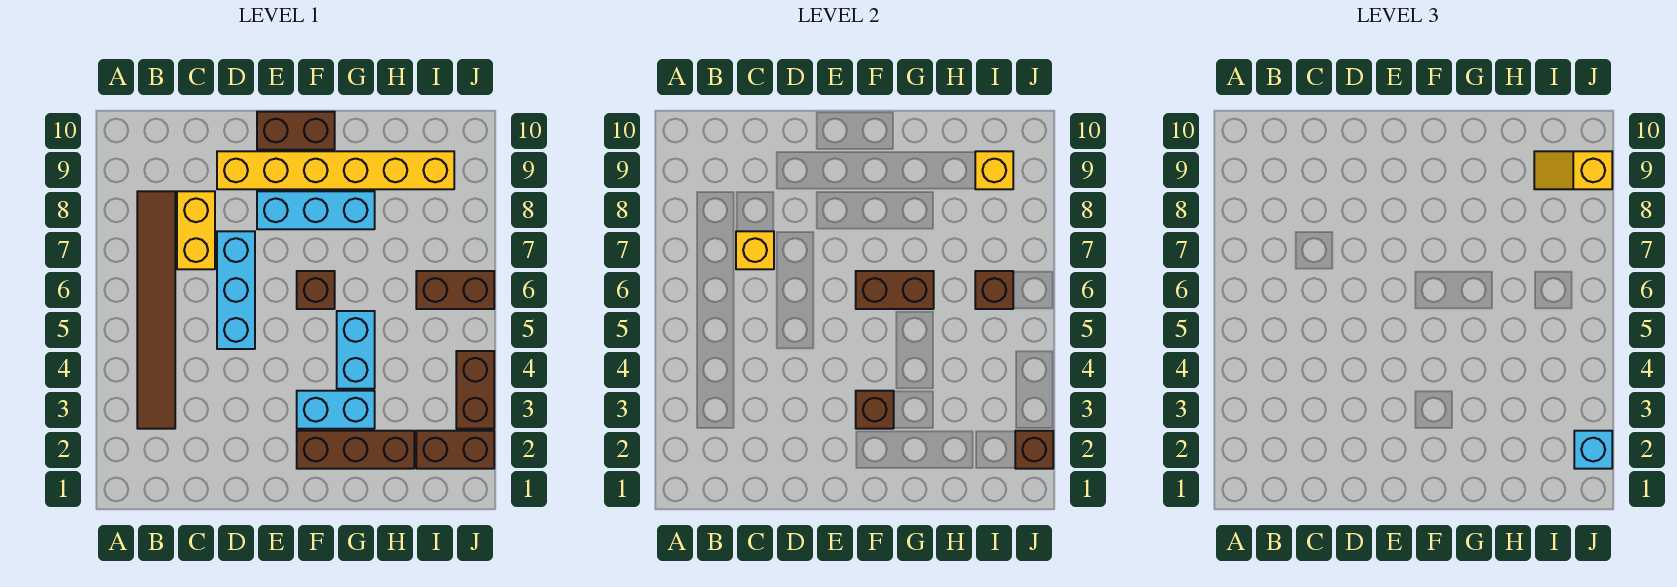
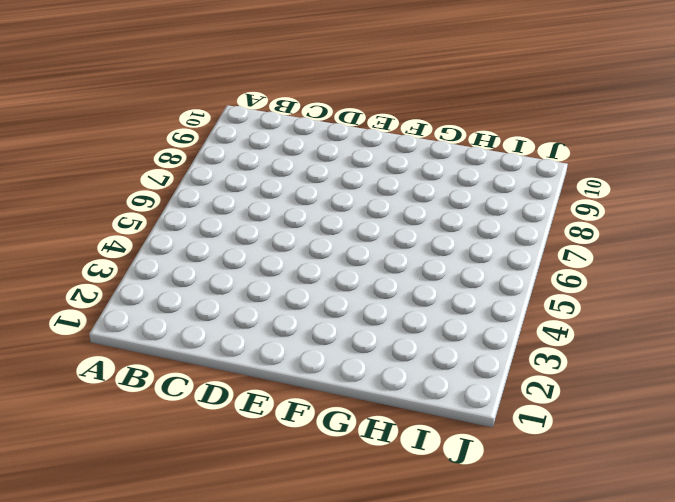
none -> brown tile B3:B8 level 1
none -> yellow brick C7:C8 level 1
none -> cyan brick D5:D7 level 1

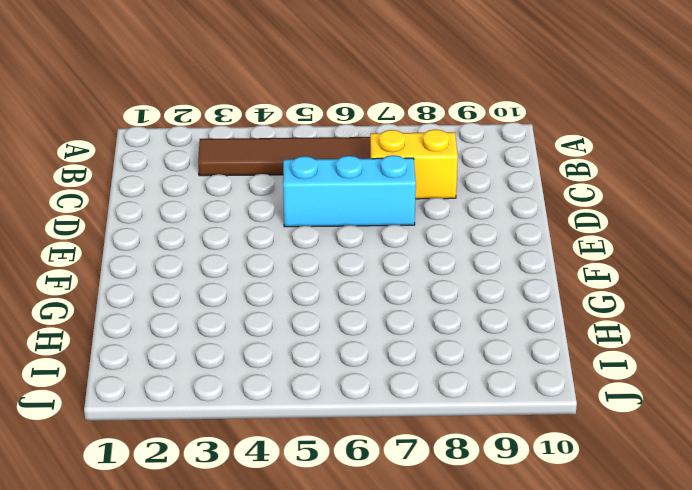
none -> yellow brick D9:I9 level 1
none -> cyan brick E8:G8 level 1
none -> brown brick E10:F10 level 1

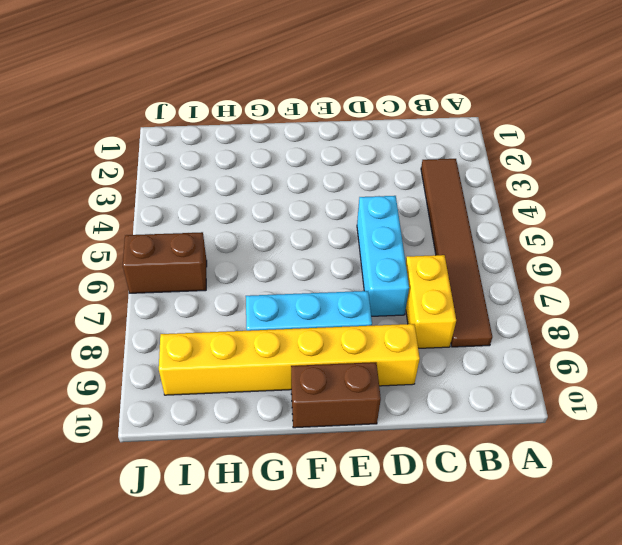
none -> brown brick F2:H2 level 1
none -> cyan brick F3:G3 level 1
none -> brown brick F6 level 1

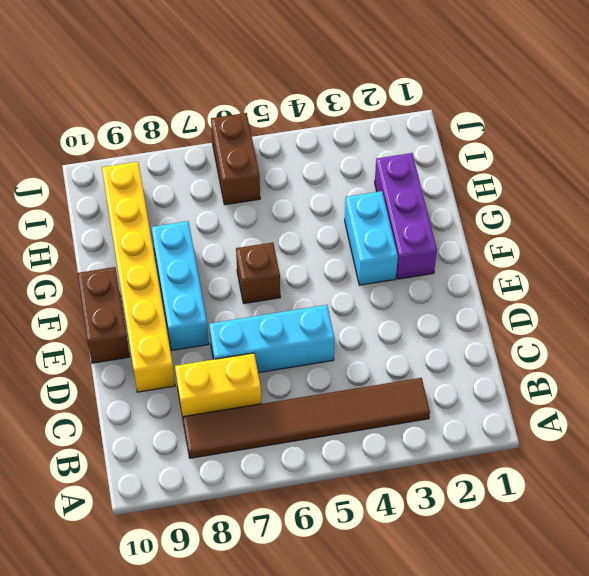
purple brick F2:H2 level 1 -> brown brick F2:H2 level 1
none -> cyan brick G4:G5 level 1
none -> brown brick I2:J2 level 1
none -> brown brick J3:J4 level 1

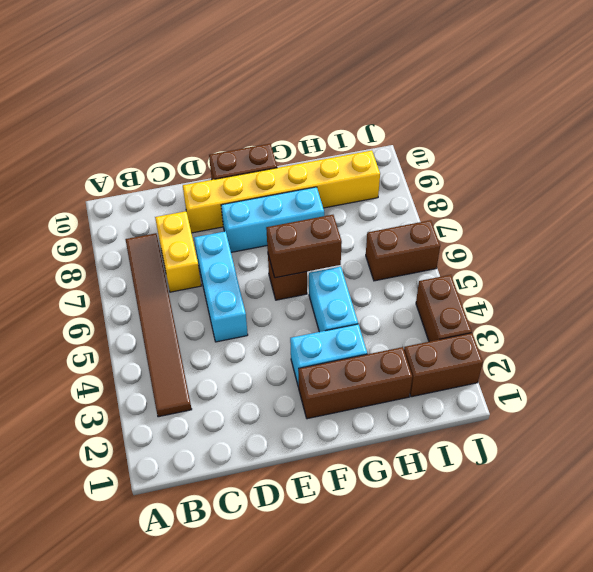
none -> yellow brick C7 level 2
none -> brown brick F3 level 2
none -> brown brick I6 level 2

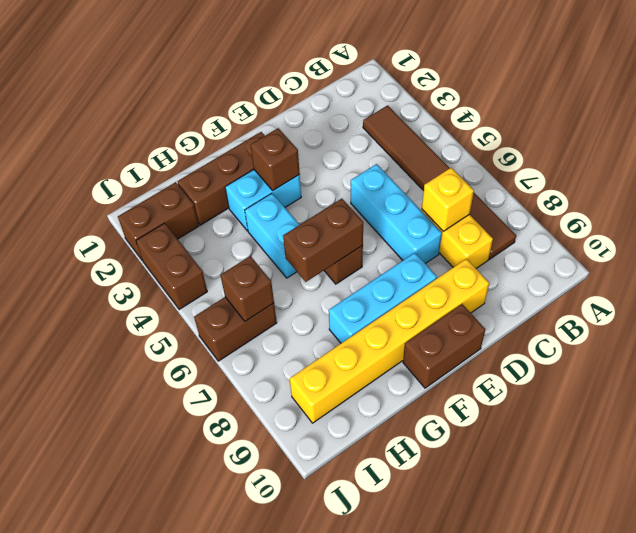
none -> yellow brick I9 level 2
none -> brown brick J2 level 2
none -> yellow slope I9:J9 level 3 top J

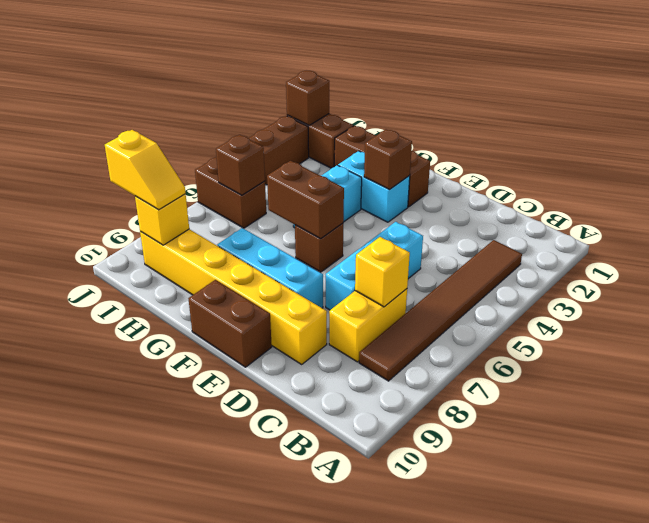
none -> cyan brick J2 level 3

